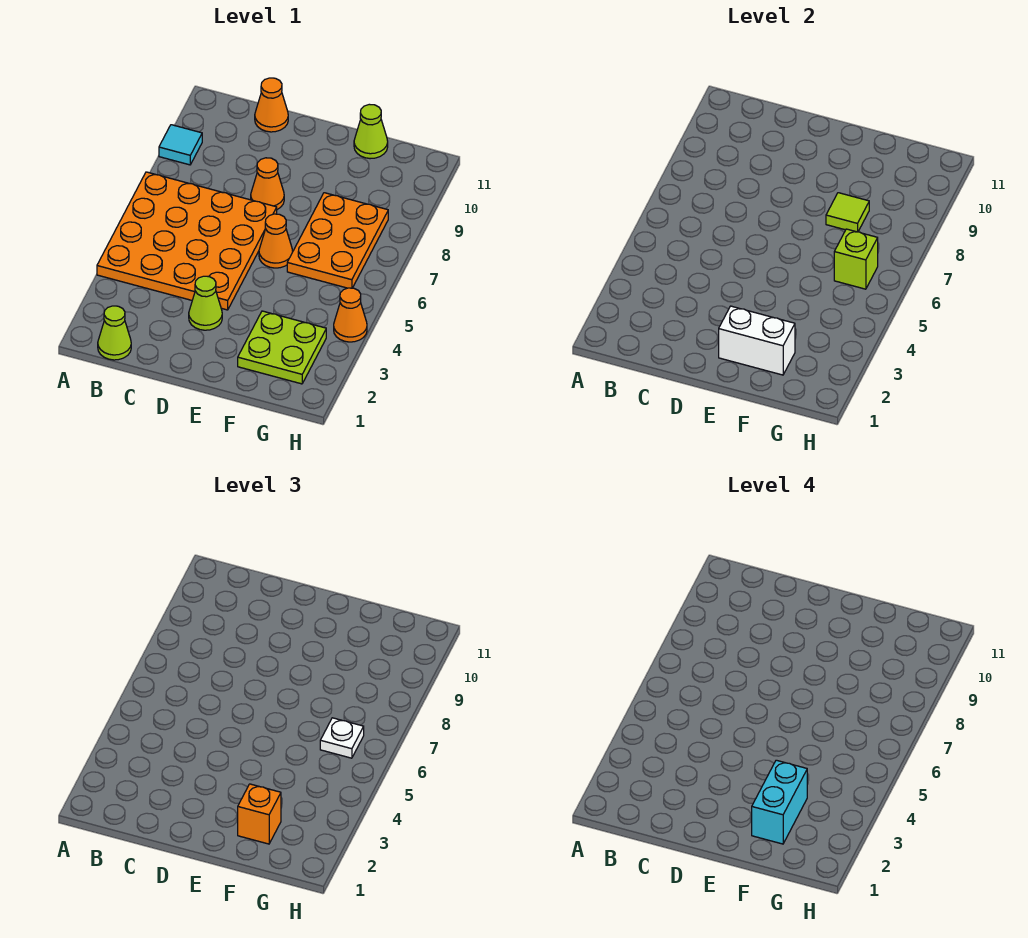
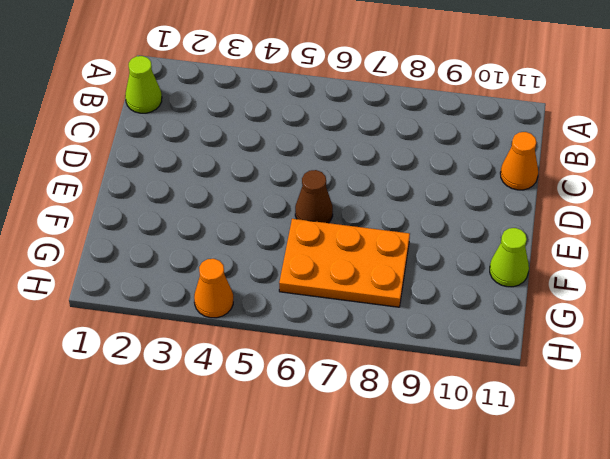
brown cone E6 level 1 -> orange cone E6 level 1
none -> orange plate A4:D7 level 1
none -> cyan tile A9 level 1
none -> lime cone D3 level 1

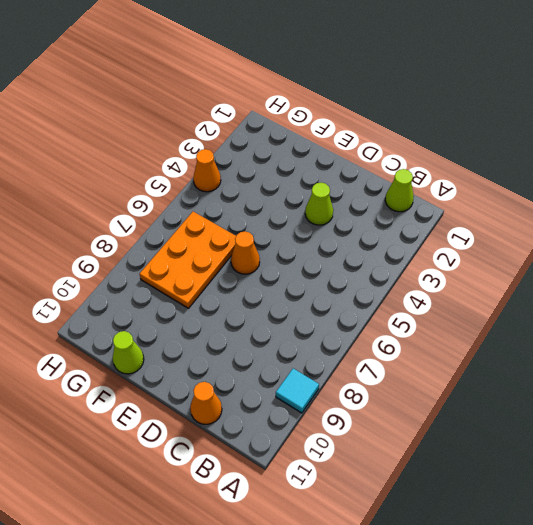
none -> orange plate A4:D7 level 1
none -> orange cone D8 level 1
none -> lime plate F2:G3 level 1

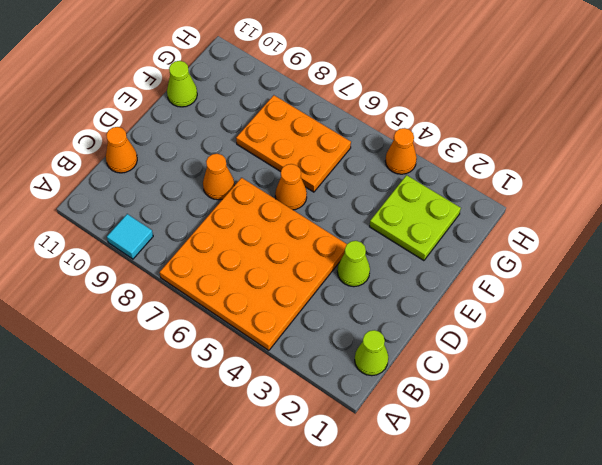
none -> white brick E2:F2 level 2
none -> lime tile F8 level 2
none -> lime brick G6 level 2

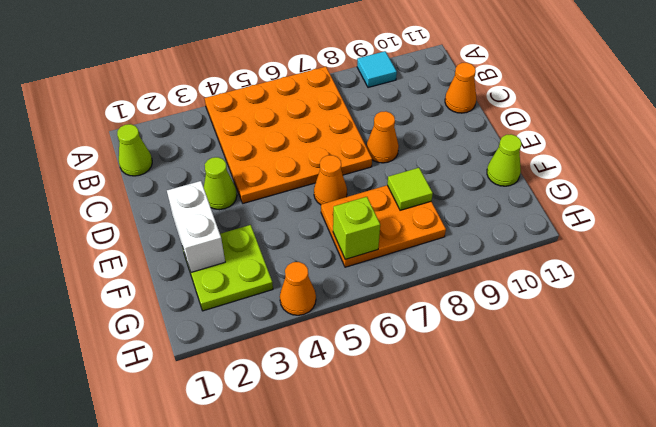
none -> orange brick F2 level 3
none -> white plate G6 level 3
none -> cyan brick F2:F3 level 4

